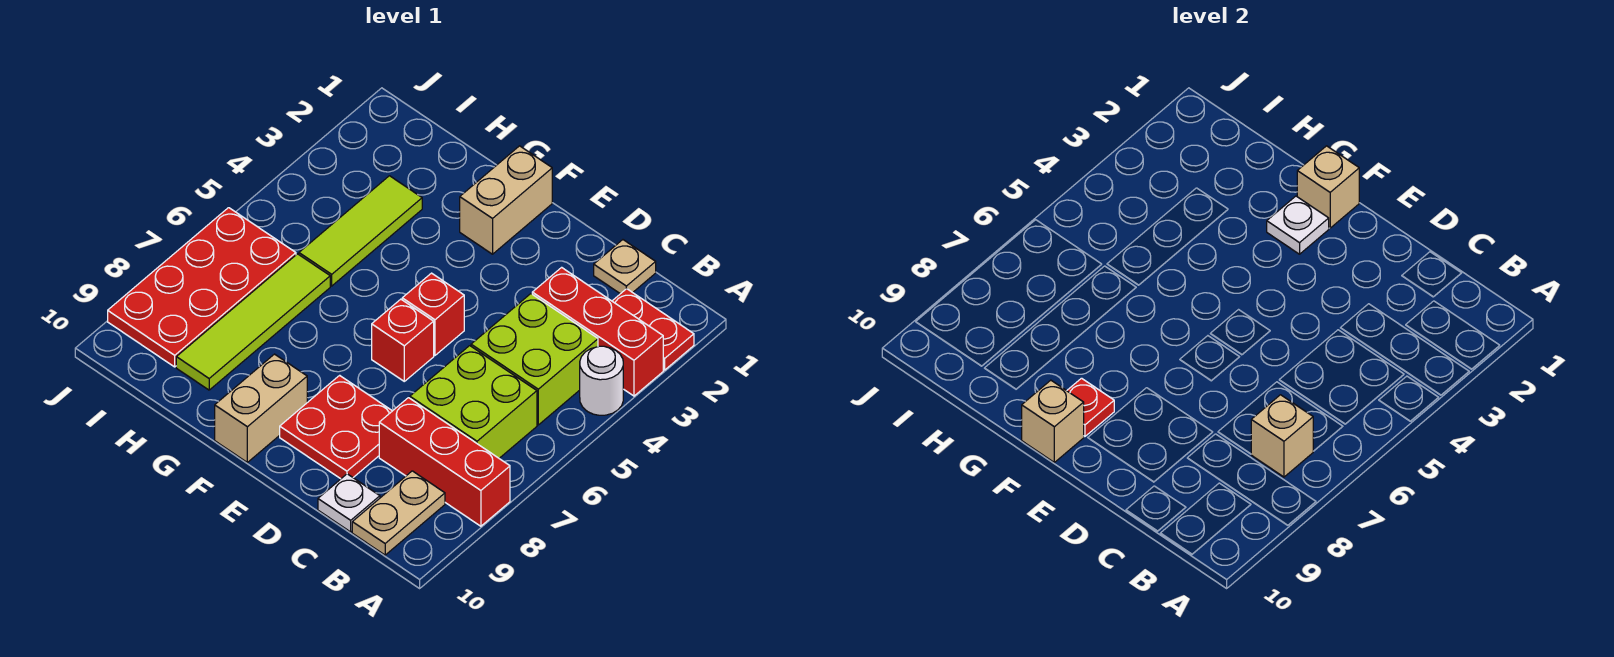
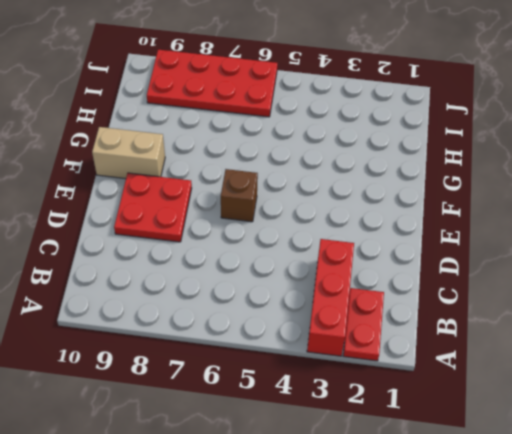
brown brick E6 level 1 -> red brick E6 level 1
none -> white round brick A4 level 1
none -> red brick A8:C8 level 1
none -> lime brick B4:C5 level 1

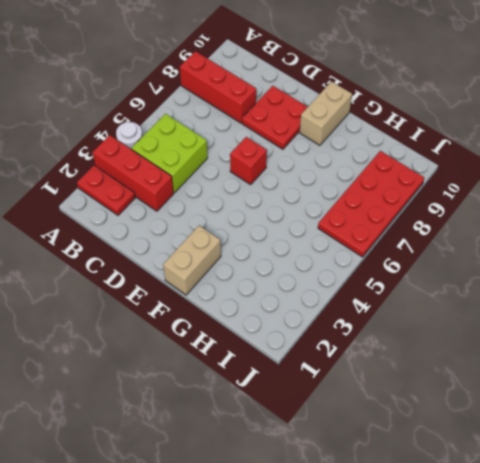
none -> lime brick B6:C7 level 1
none -> tan plate B9:B10 level 1
none -> tan plate C1 level 1

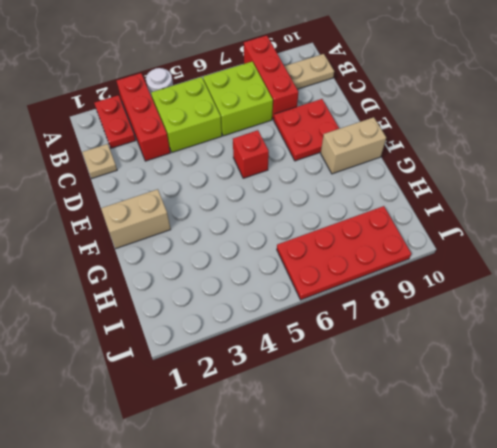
none -> white plate C10 level 1
none -> red brick E5 level 1
none -> lime tile H3:H5 level 1

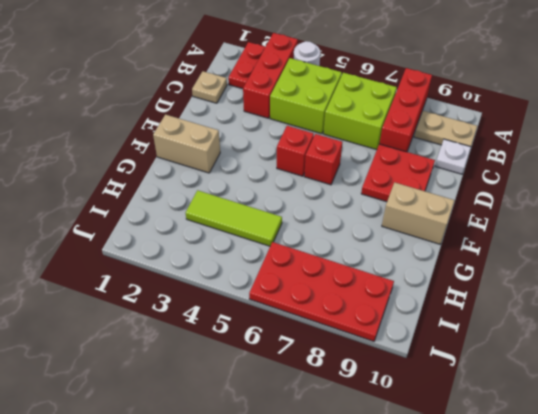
none -> lime tile H6:H9 level 1
none -> tan brick B7 level 2
none -> tan brick F1 level 2

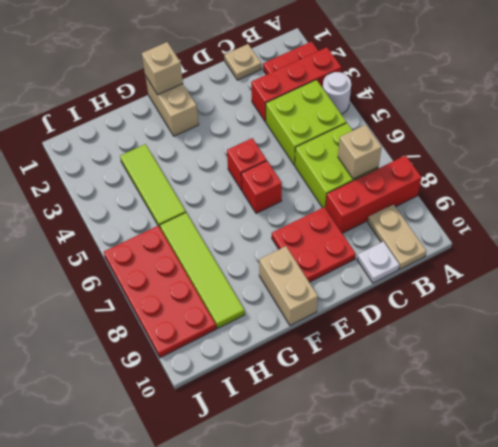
none -> white plate F2 level 2
none -> red plate F9 level 2
none -> tan brick F10 level 2

